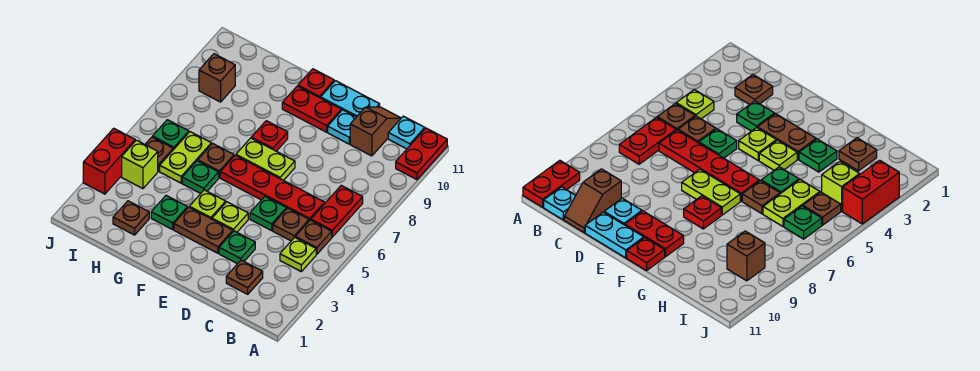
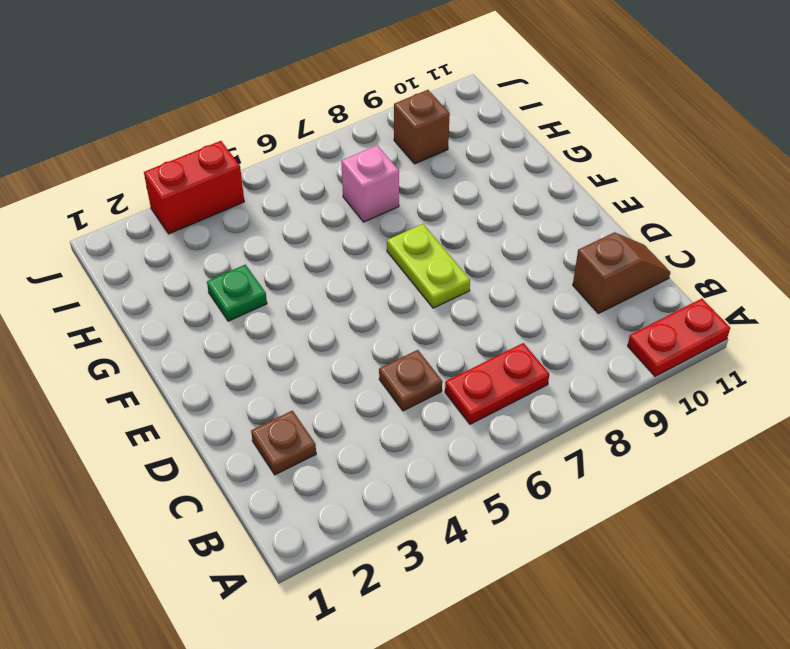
pink brick H7 level 1 -> none
none -> lime plate B4 level 1
none -> brown plate B5 level 1
none -> cyan plate B11 level 1
none -> red plate C6:F6 level 1

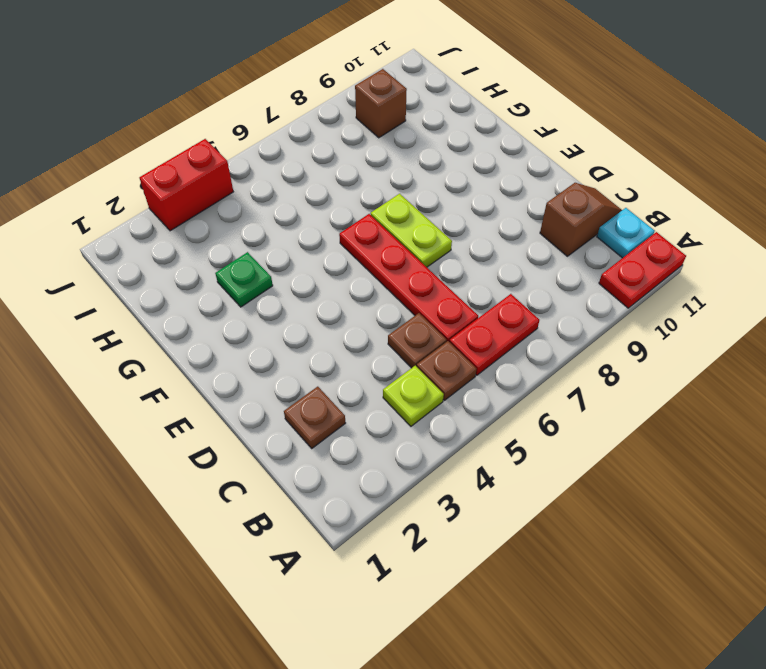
none -> green plate D3 level 1
none -> green plate D5 level 1
none -> cyan plate D10 level 1
none -> cyan plate D11:E11 level 1

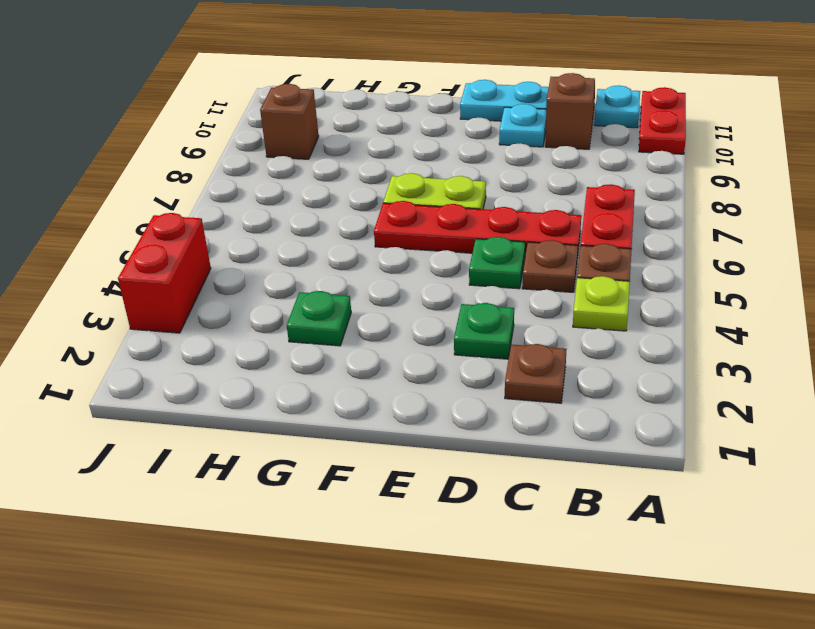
none -> brown plate E3:F3 level 1
none -> lime plate E4 level 1
none -> red plate E10:F10 level 1
none -> lime plate F4 level 1

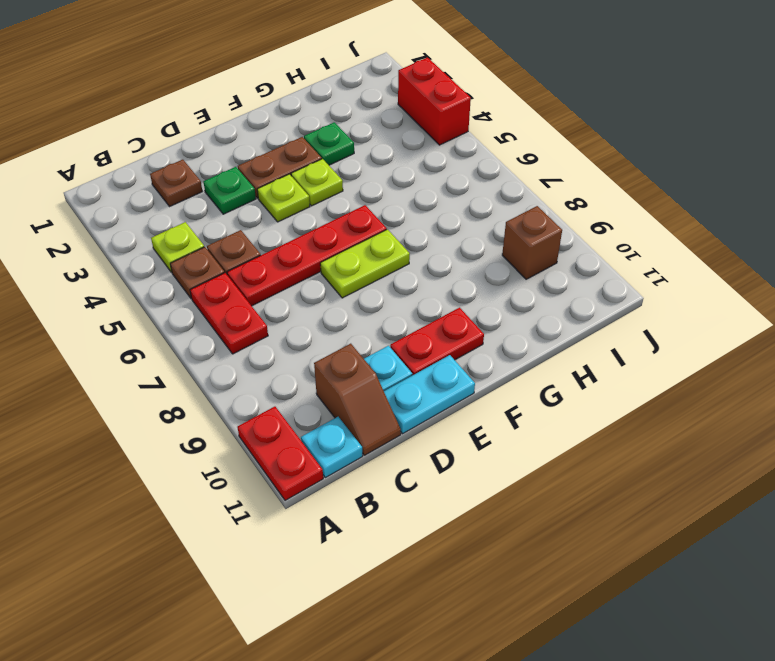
none -> green plate D5 level 1
none -> red plate F8 level 1
none -> red plate F11 level 1
none -> green plate G5 level 1

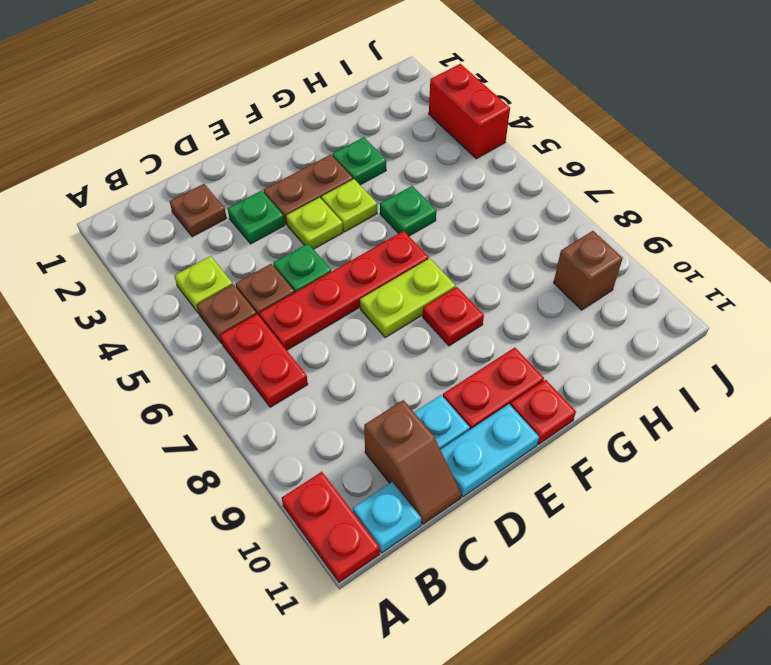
none -> brown plate G6 level 1
none -> brown plate H2 level 1
none -> lime plate H5:H6 level 1
none -> lime brick I4 level 1

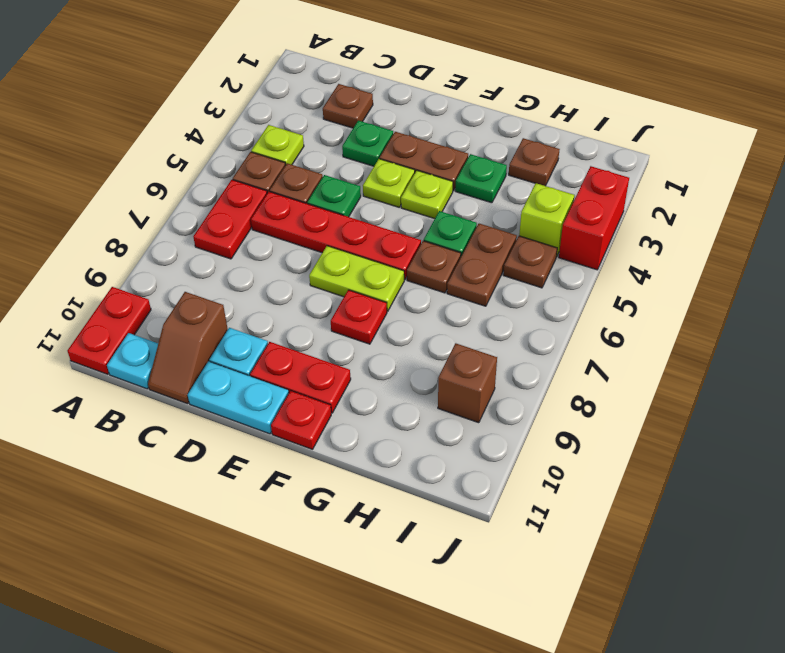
brown plate H5:H6 level 1 -> lime plate H5:H6 level 1
none -> green plate I6 level 1

